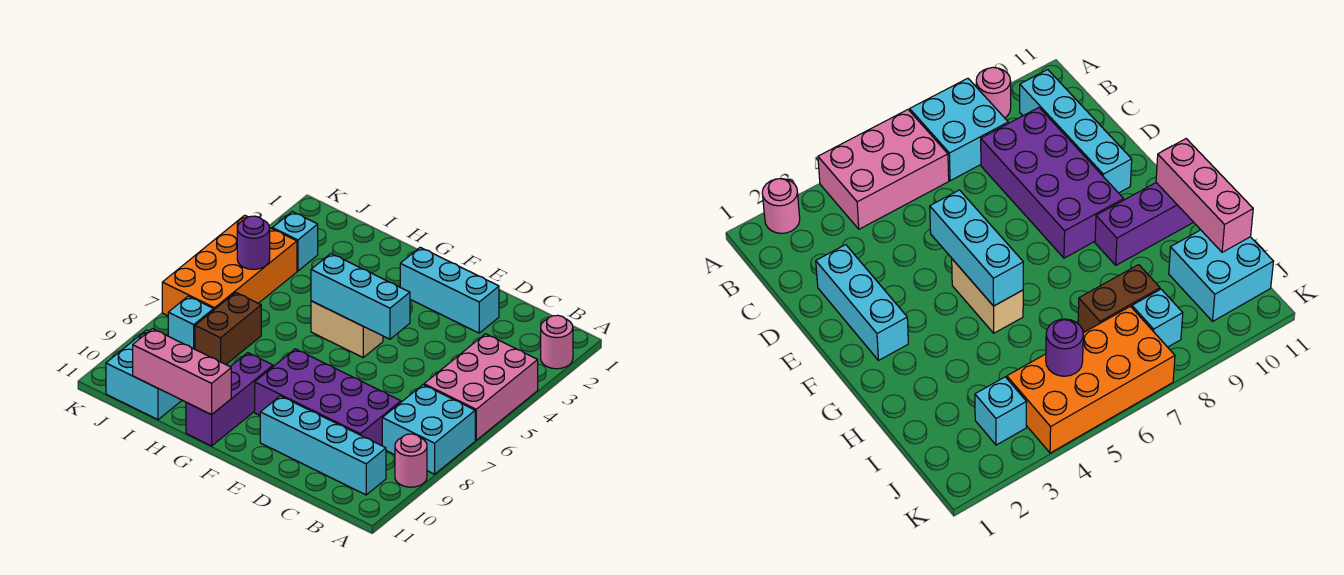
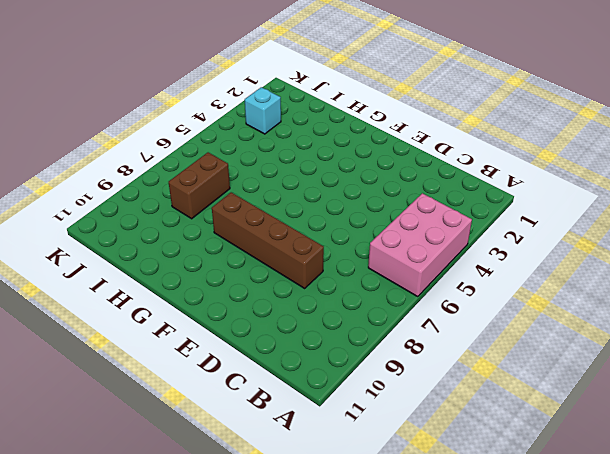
brown brick D8:G8 level 1 -> purple brick C8:F9 level 1
none -> pink round brick A2 level 1
none -> cyan brick A7:B8 level 1
none -> pink round brick A9 level 1

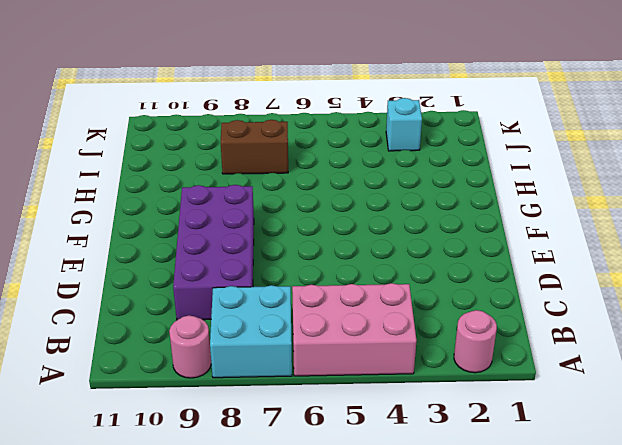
none -> cyan brick B10:E10 level 1
none -> cyan brick D2:F2 level 1
none -> tan brick F5:G5 level 1

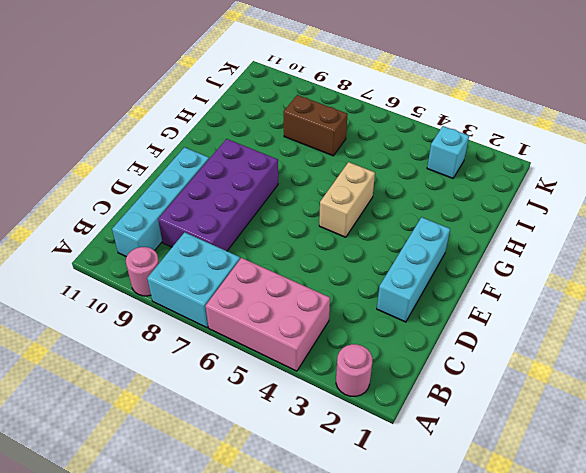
none -> purple brick G9:G11 level 1
none -> cyan brick I10:J11 level 1
none -> orange brick J4:K7 level 1

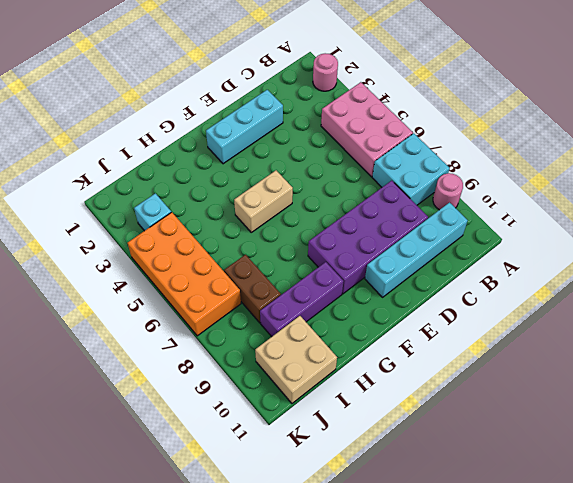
purple brick G9:I9 level 1 -> purple brick G9:G11 level 1
tan brick I10:J11 level 1 -> cyan brick I10:J11 level 1
none -> cyan brick J8 level 1
none -> cyan brick E5:G5 level 2
none -> pink brick G11:I11 level 2

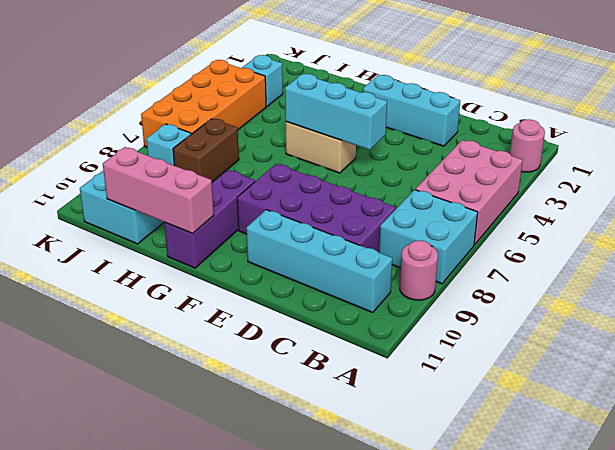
none -> purple round brick J5 level 2

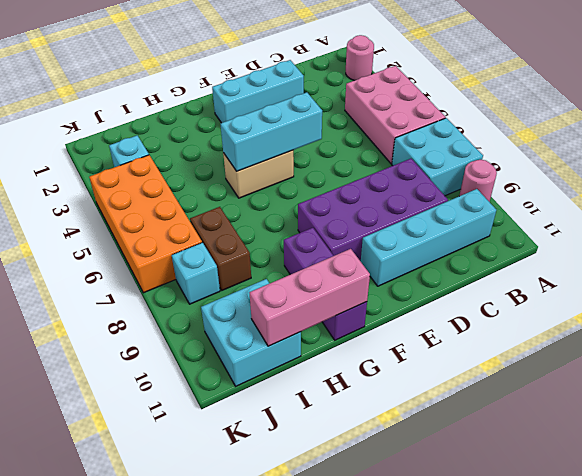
none -> purple round brick J5 level 2

